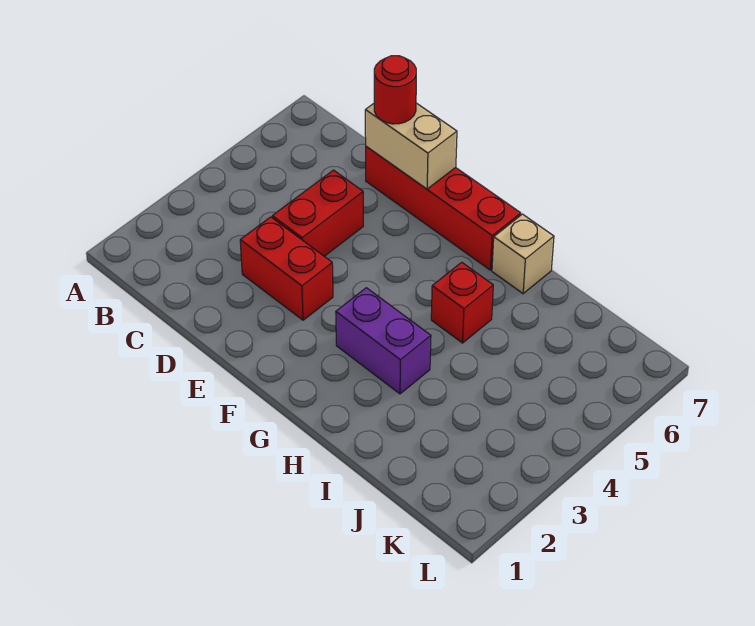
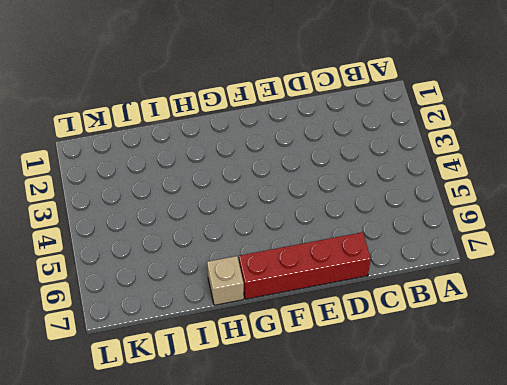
none -> red brick D3:E3 level 1
none -> red brick D4:D5 level 1

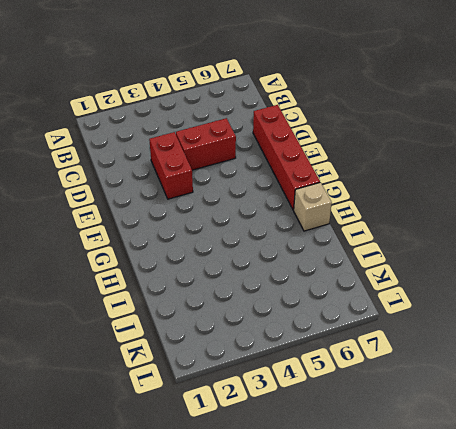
none -> purple brick G3:H3 level 1
none -> red brick H5 level 1

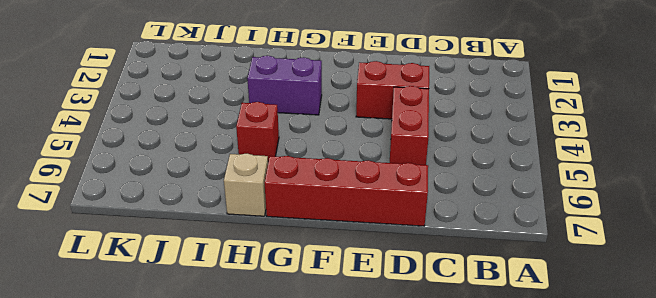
none -> tan brick D7:E7 level 2
none -> red round brick D7 level 3

